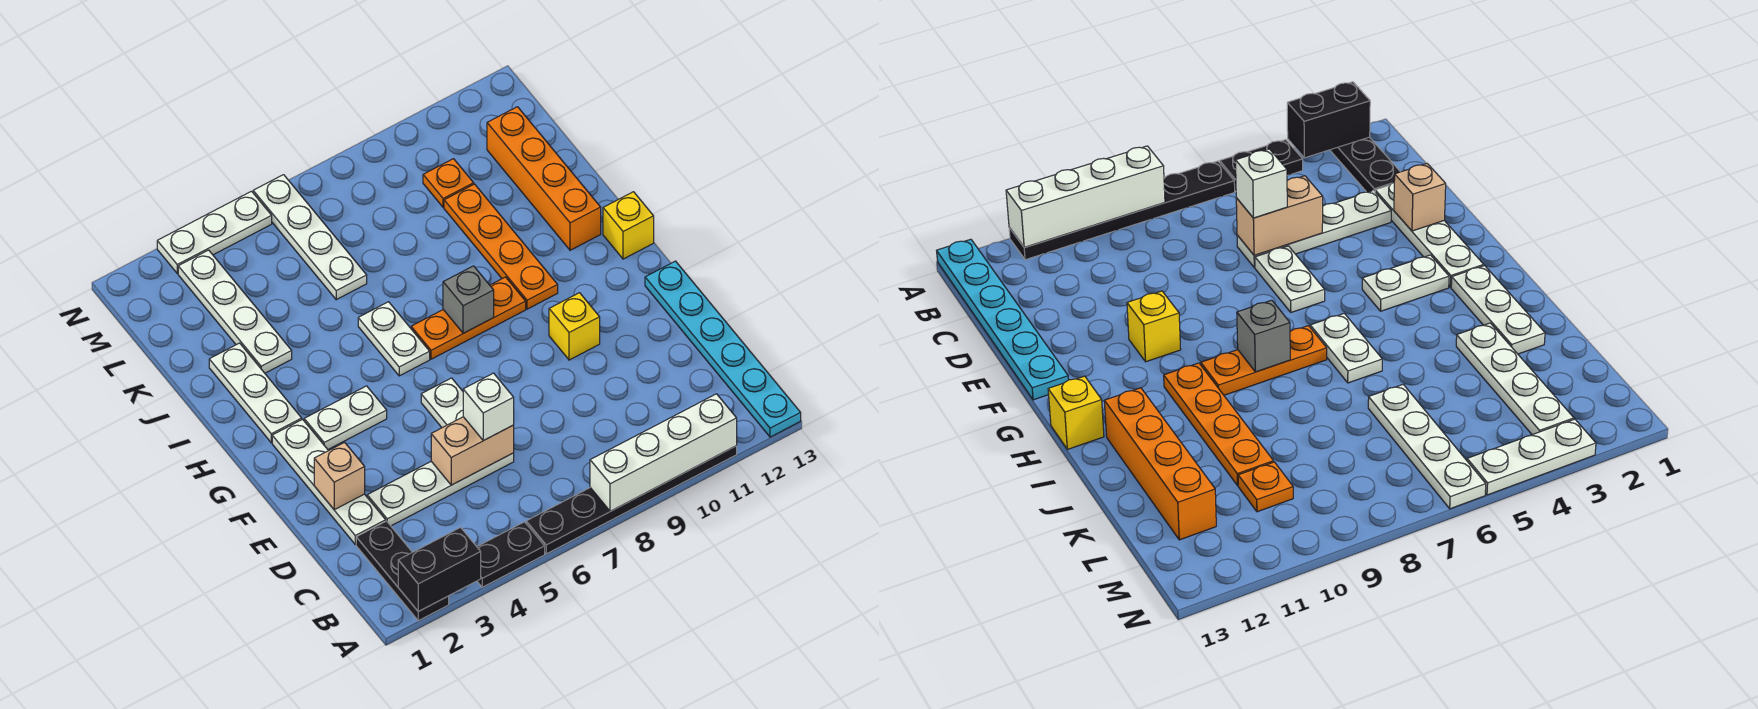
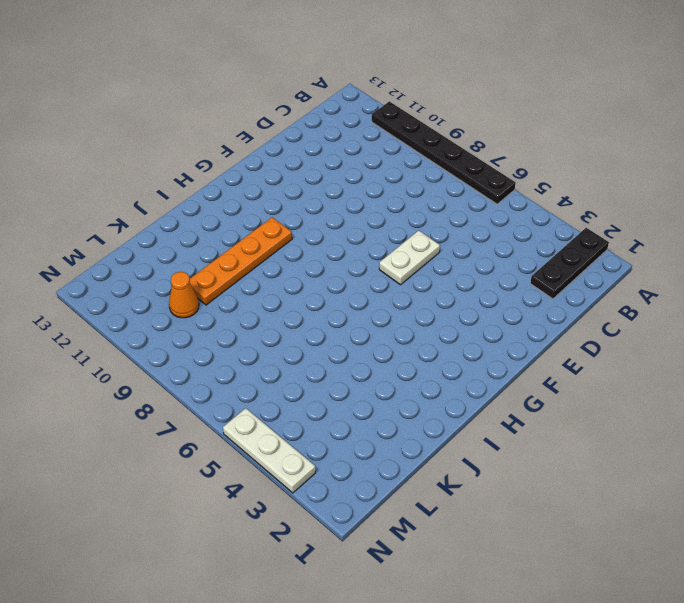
orange cone L10 level 1 -> orange plate L10 level 1
none -> black plate A4:A5 level 1
none -> cyan plate A13:F13 level 1
none -> white plate D2:G2 level 1

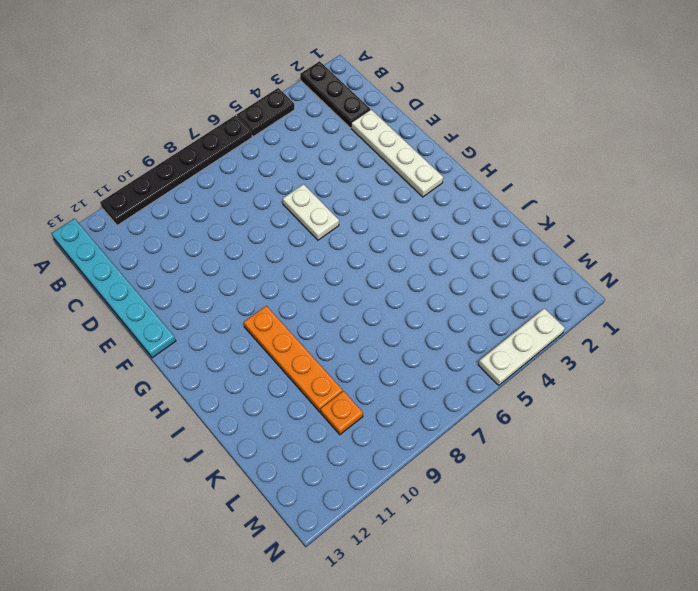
none -> white plate D3:D6 level 1
none -> yellow brick F10 level 1
none -> white plate G3:G4 level 1

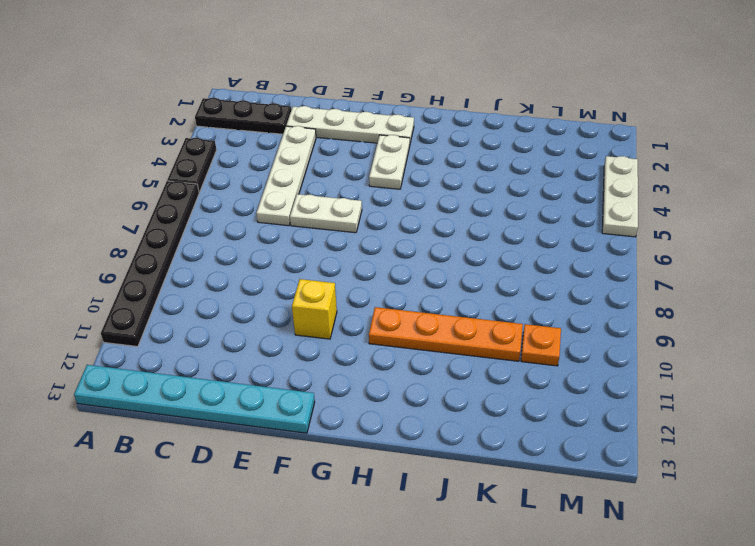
none -> white plate H2:J2 level 1
none -> white plate H6:I6 level 1
none -> orange plate H7:H9 level 1

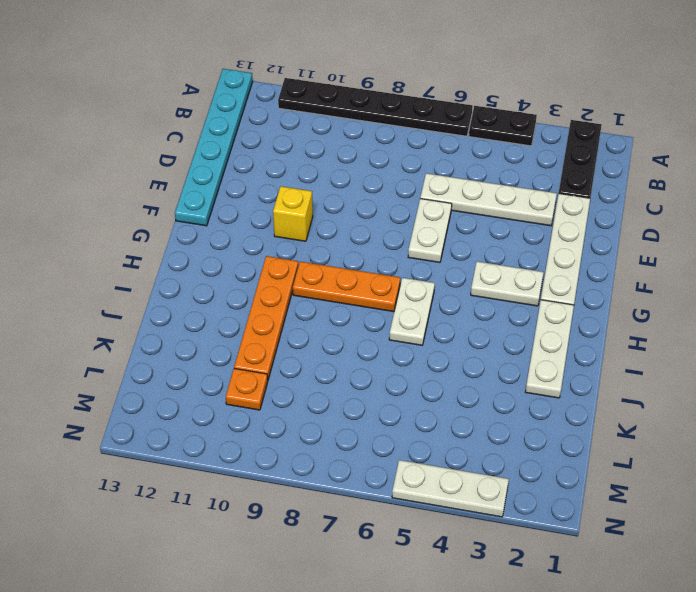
none -> yellow brick H13 level 1
none -> orange brick I12:L12 level 1
none -> white plate J3:M3 level 1

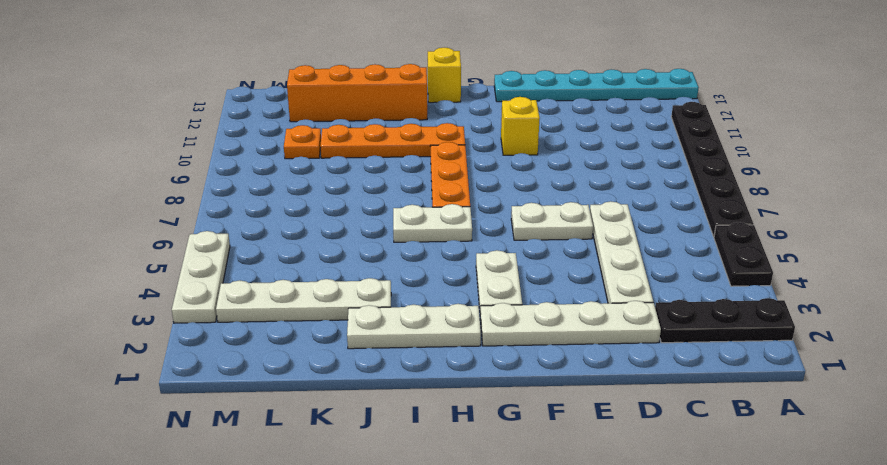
none -> white plate K6:N6 level 1
none -> black brick A2:A3 level 2
none -> white brick A8:A11 level 2

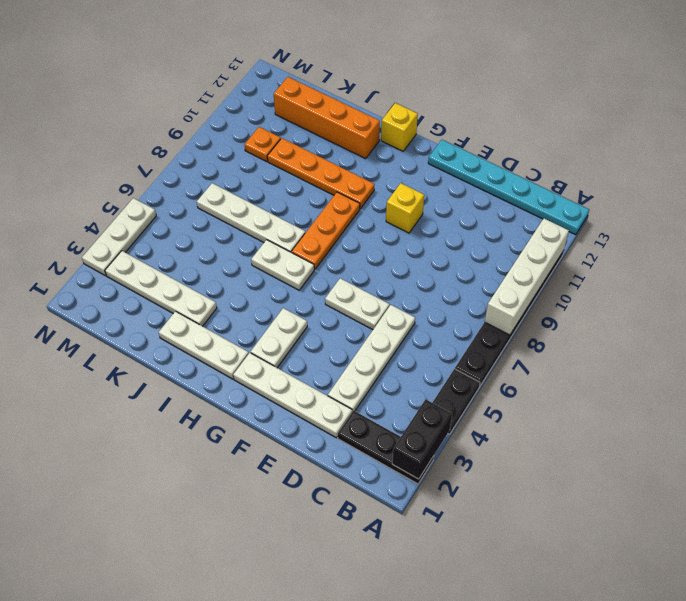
white plate I7:L7 level 1 -> white plate K6:N6 level 1
none -> tan brick D5:D6 level 2
none -> tan brick E2 level 2
none -> grey brick H8 level 2

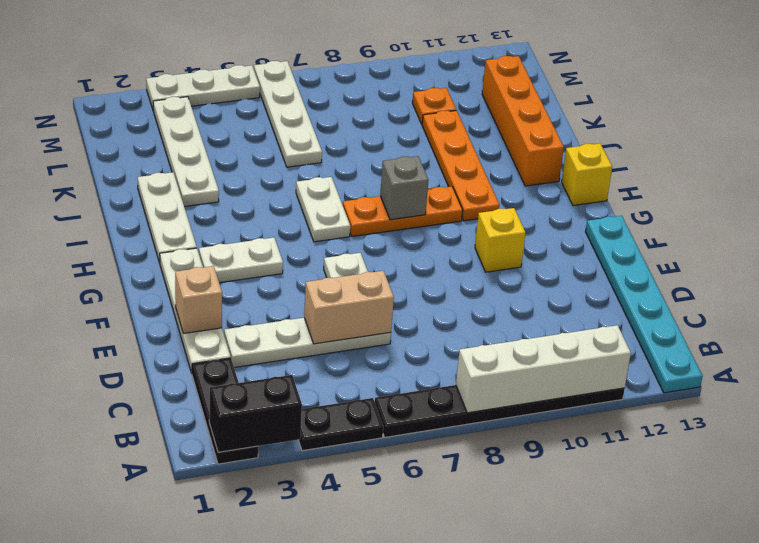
none -> white brick D6 level 3

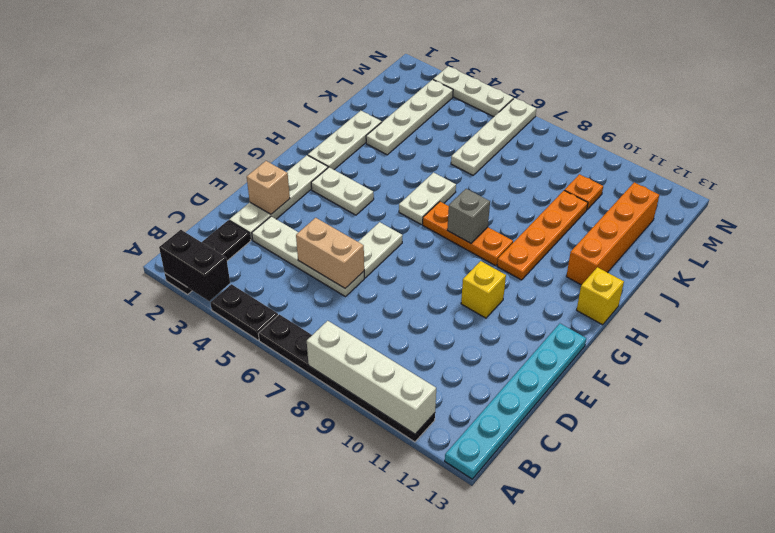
none -> white brick D6 level 3

